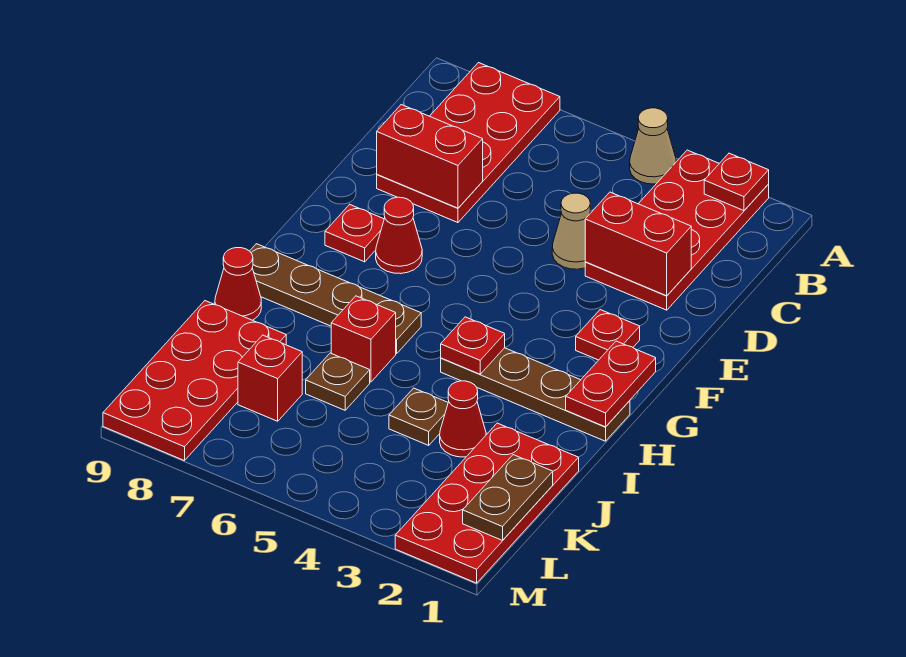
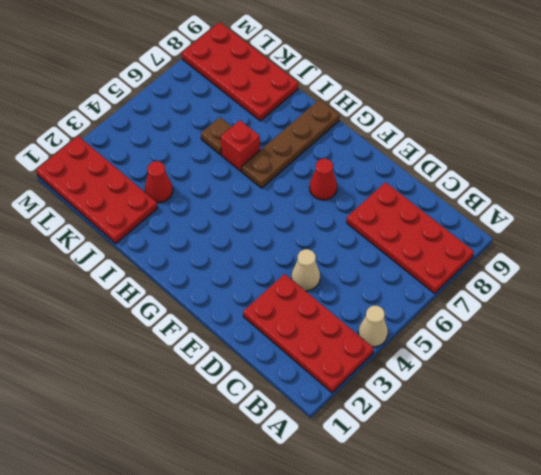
none -> red plate F2 level 1
none -> red plate F8 level 1
none -> brown plate H1:H4 level 1

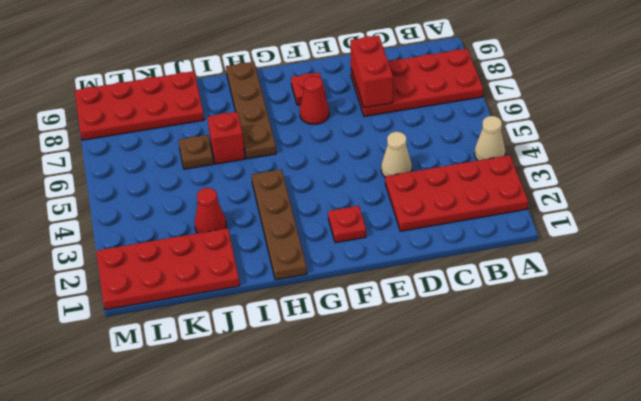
none -> red cone I9 level 1
none -> brown plate J4 level 1
none -> red brick K7 level 1

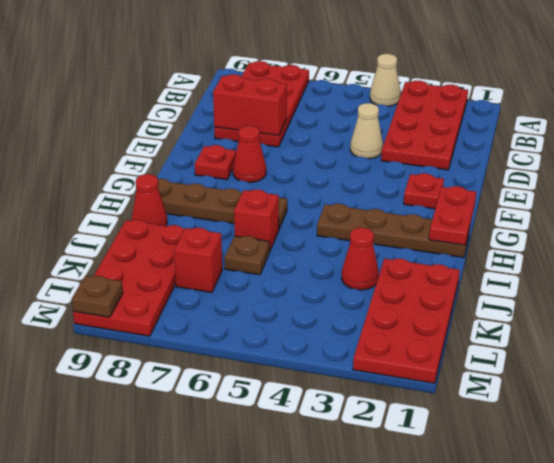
brown plate M9 level 2 -> brown plate J4 level 1
none -> red plate A2 level 2
none -> red brick D2:D3 level 2
none -> red plate H4 level 2

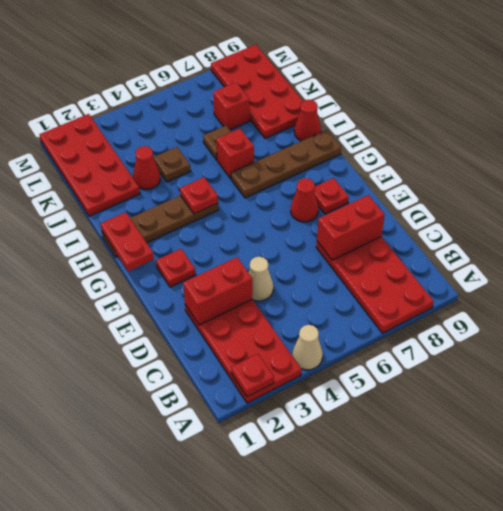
none -> brown plate K1:L1 level 2

